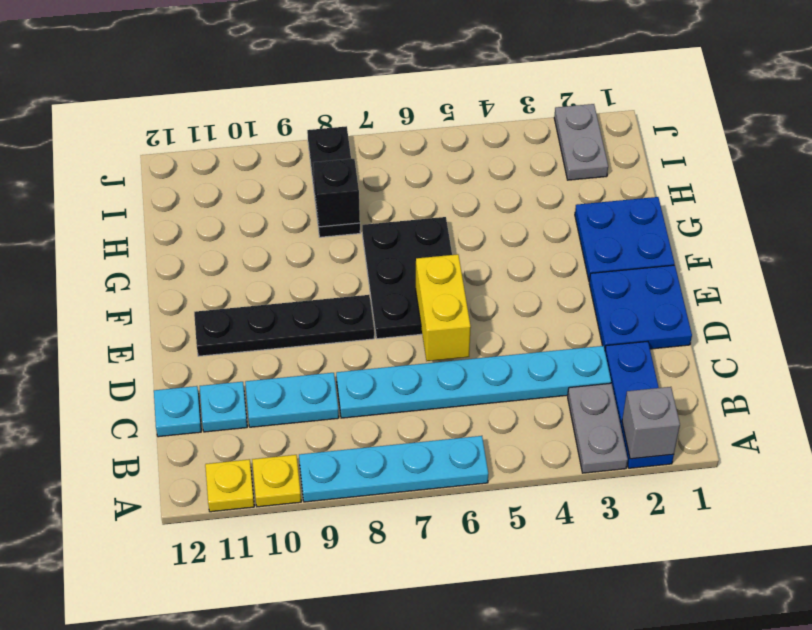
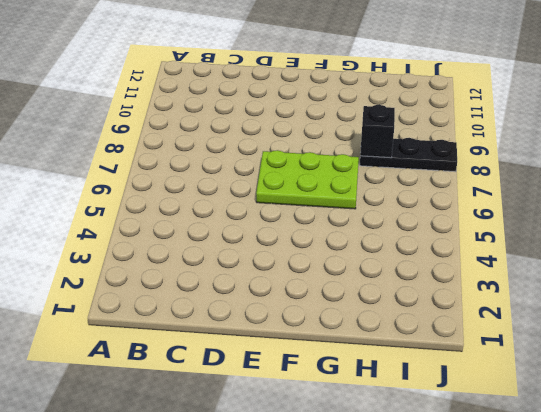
lime plate E6:G7 level 1 -> black plate E6:G7 level 1
none -> blue plate A2:C2 level 1
none -> grey plate A3:B3 level 1
none -> cyan plate A6:A9 level 1

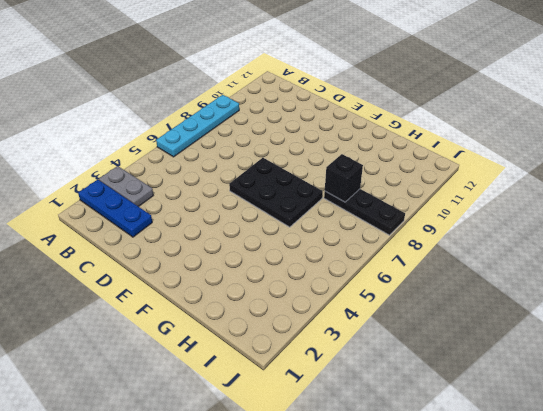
none -> yellow plate A10 level 1
none -> yellow plate A11 level 1
none -> cyan plate C3:C8 level 1

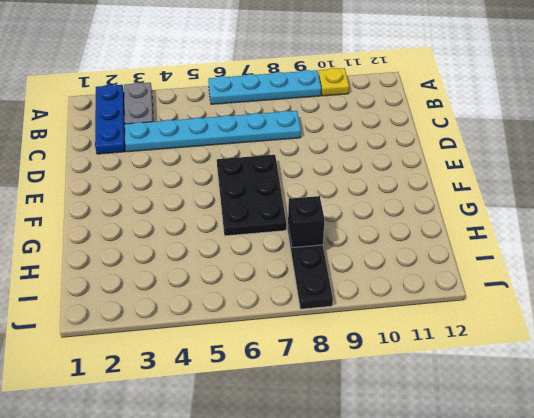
none -> yellow plate A11 level 1
none -> cyan plate C9:C10 level 1
none -> cyan plate C11 level 1

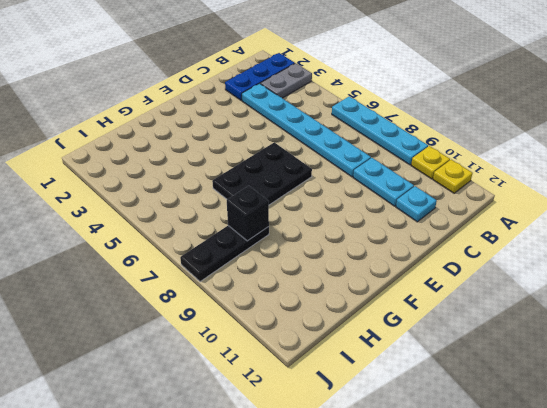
none -> cyan plate C12 level 1
none -> blue plate D1:E2 level 1
none -> black plate E8:E11 level 1

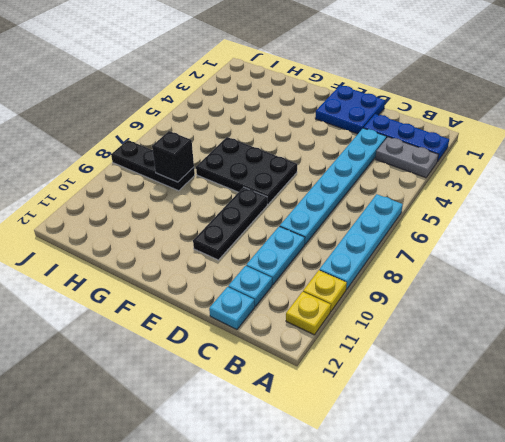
black plate E8:E10 level 1 -> black plate E8:E11 level 1
none -> blue plate F1:G2 level 1
none -> grey plate I2:J2 level 1
none -> grey brick A2 level 2

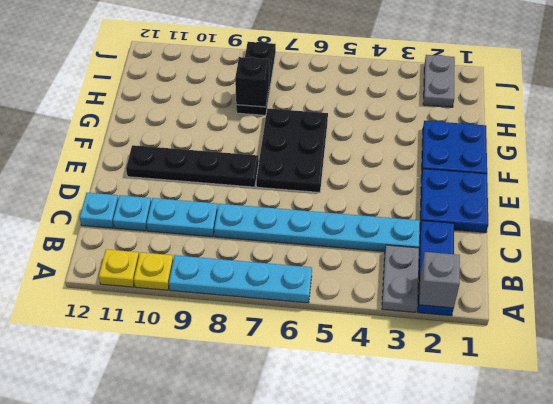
none -> yellow brick D6:E6 level 2

